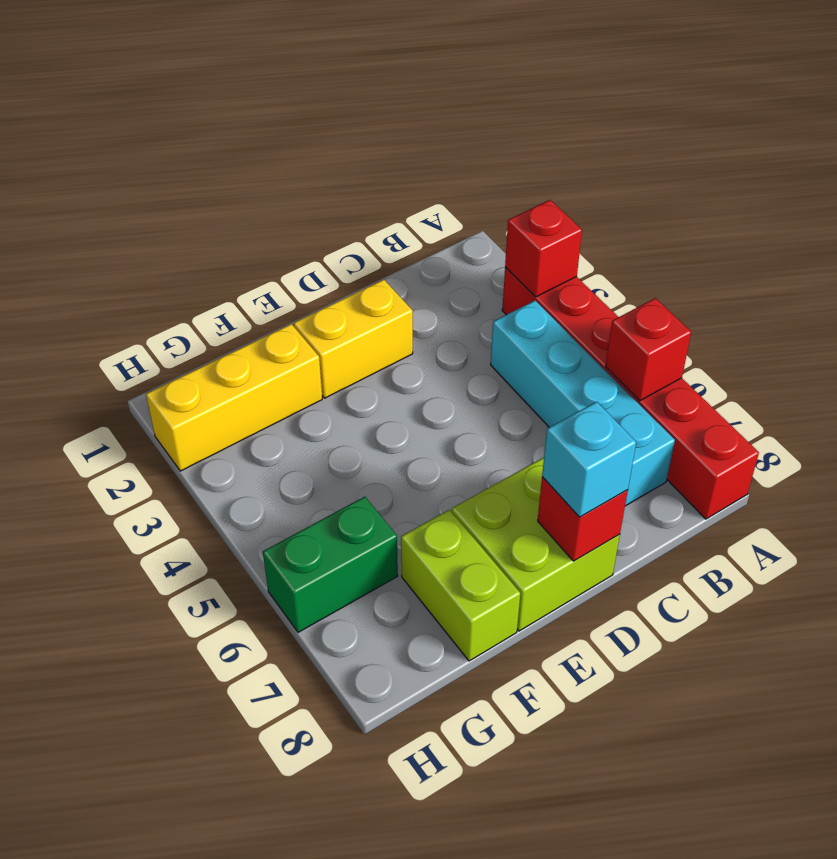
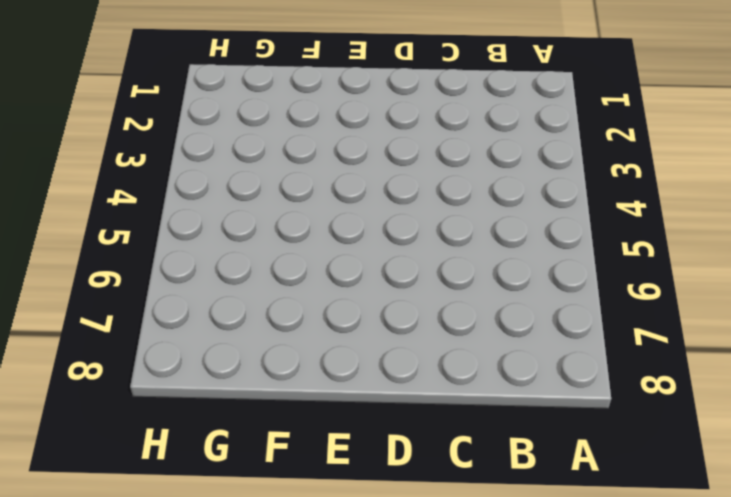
none -> red brick A3:A8 level 1
none -> cyan brick B4:B7 level 1

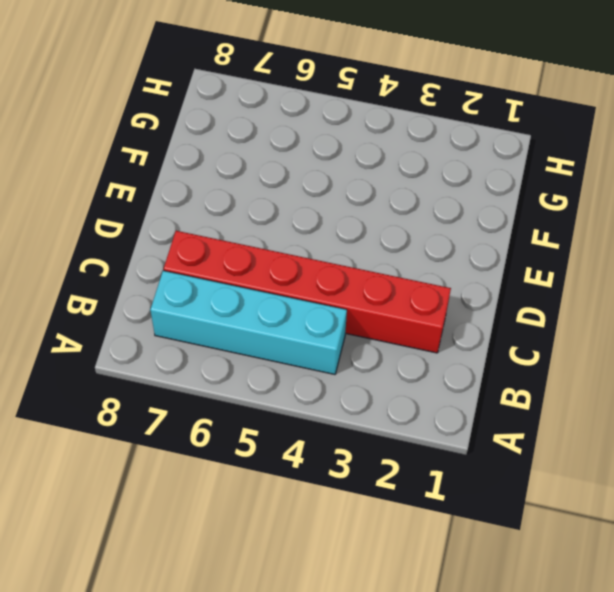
red brick C2:C7 level 1 -> red brick A3:A8 level 1
none -> yellow brick D2:E2 level 1
none -> lime brick D7:E8 level 1

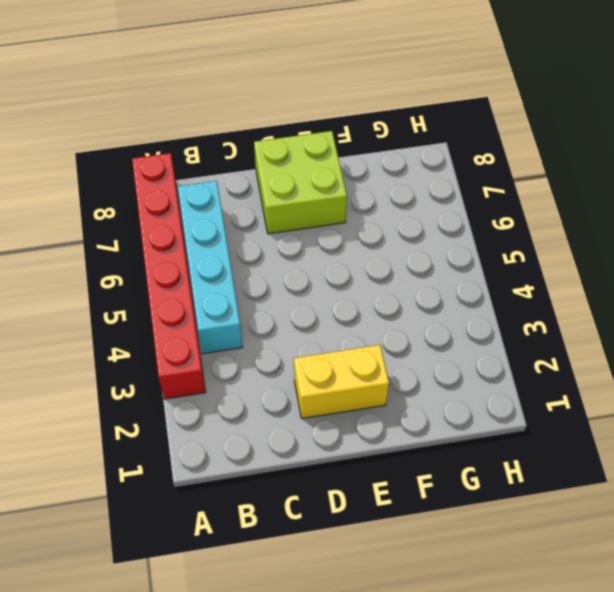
none -> yellow brick F2:H2 level 1
none -> lime brick F7:F8 level 1

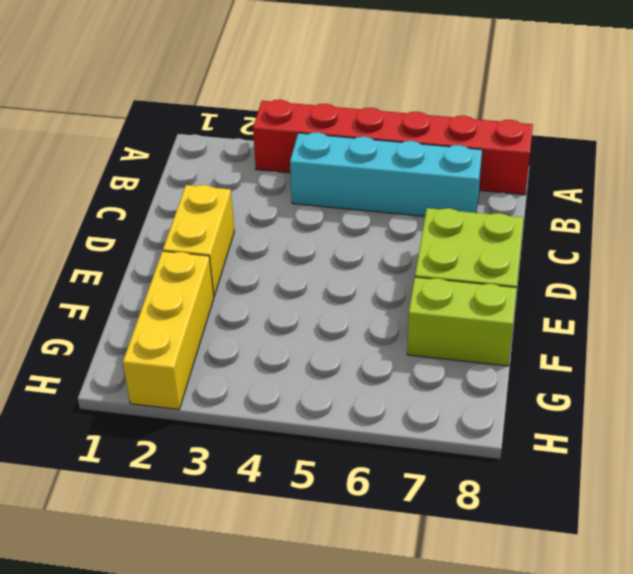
none -> green brick G6:H6 level 1
none -> red brick A3 level 2

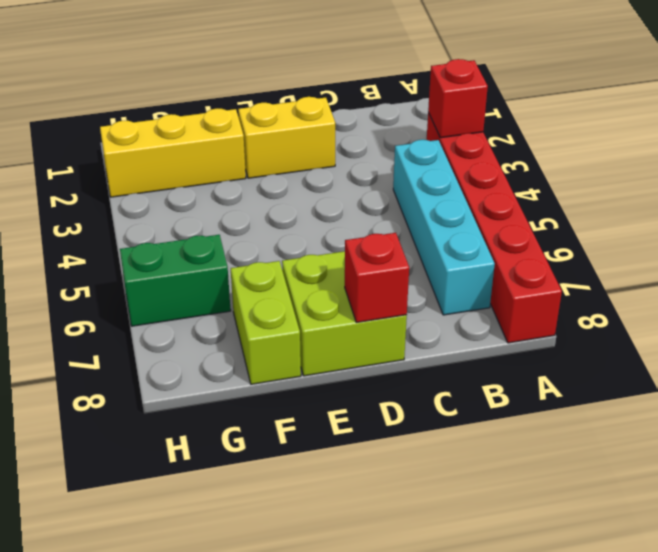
none -> red brick A6 level 2
none -> cyan brick D8 level 3

